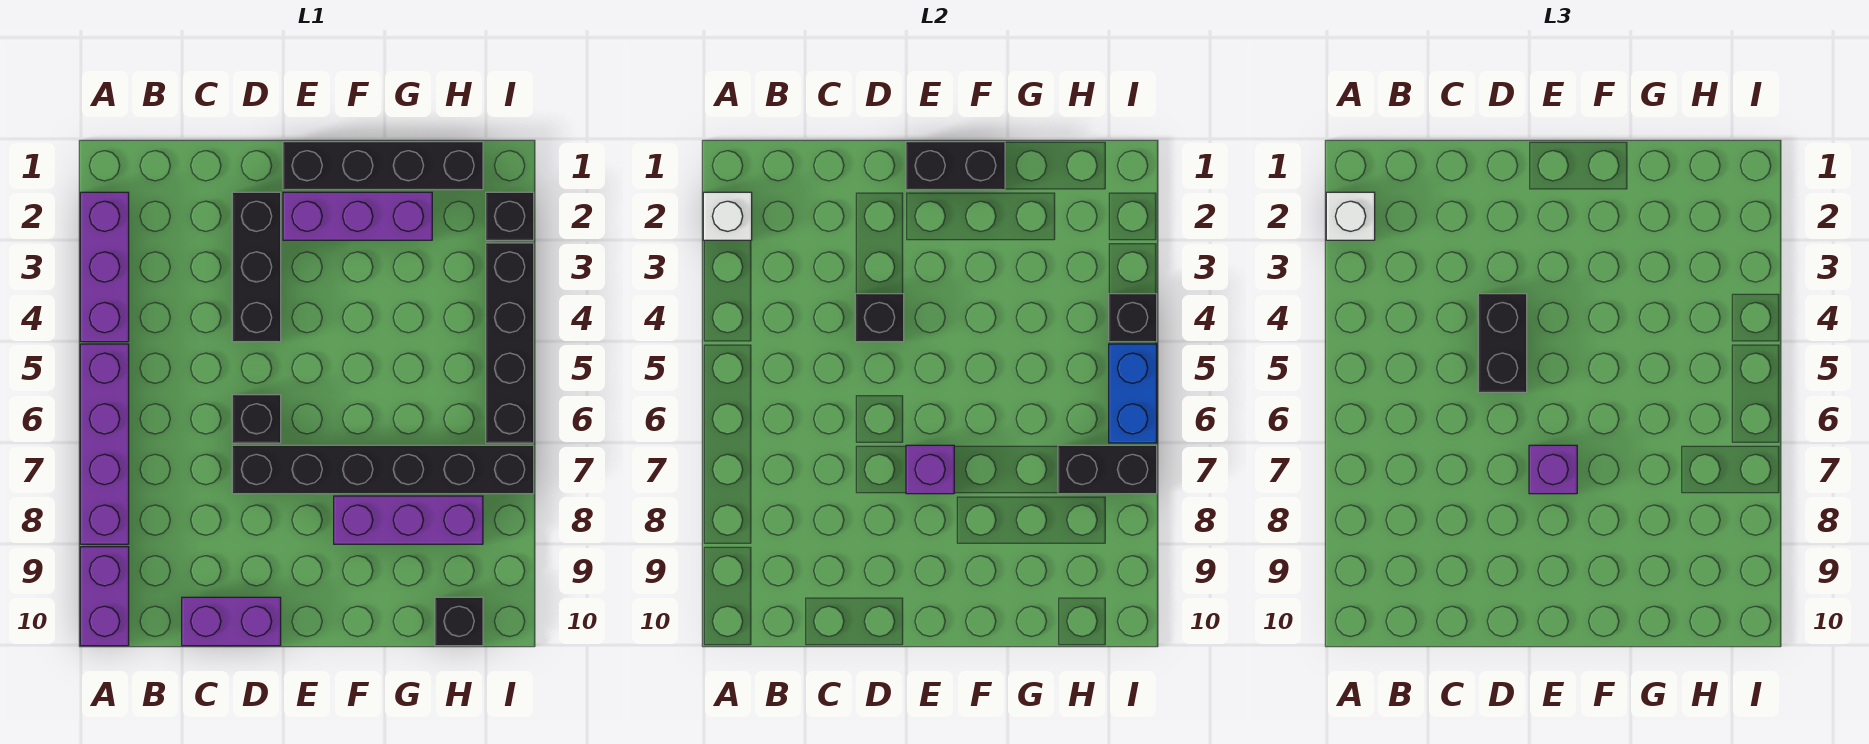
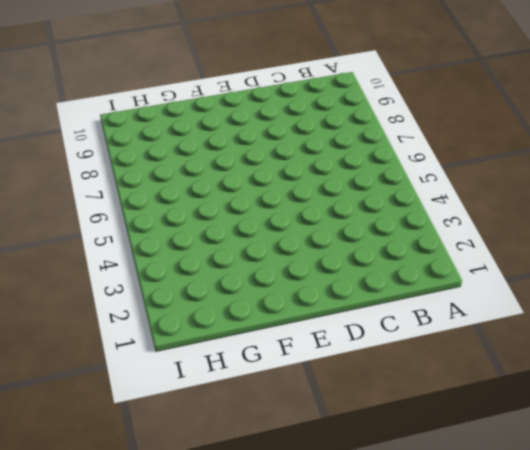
none -> purple brick A2:A4 level 1
none -> purple brick A5:A8 level 1
none -> purple brick A9:A10 level 1

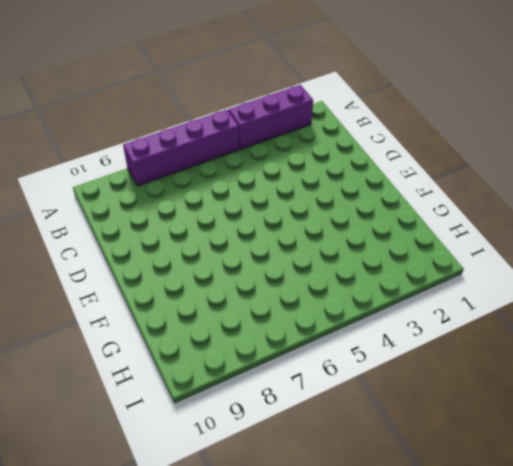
none -> purple brick A9:A10 level 1
none -> purple brick C10:D10 level 1
none -> black brick D2:D4 level 1

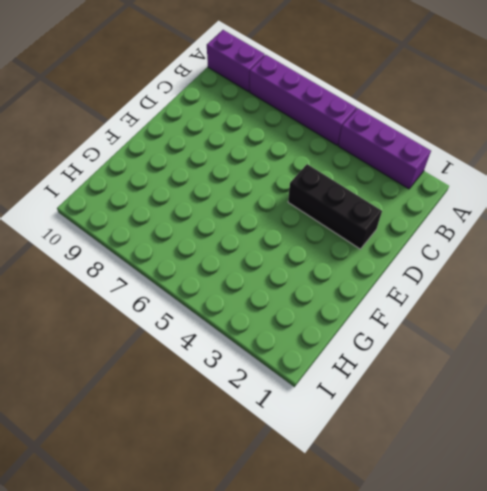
none -> purple brick C10:D10 level 1
none -> black brick D6 level 1
none -> black brick D7:I7 level 1

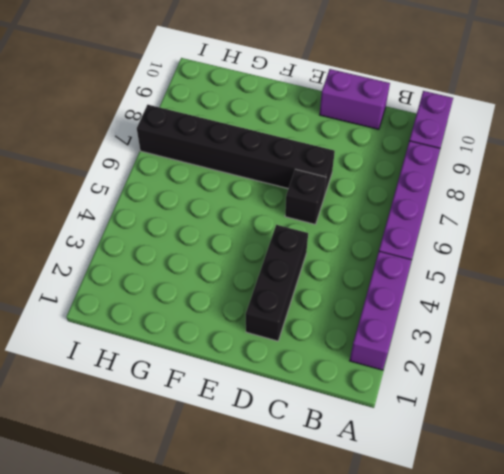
none -> black brick E1:H1 level 1
none -> purple brick E2:G2 level 1
none -> purple brick F8:H8 level 1

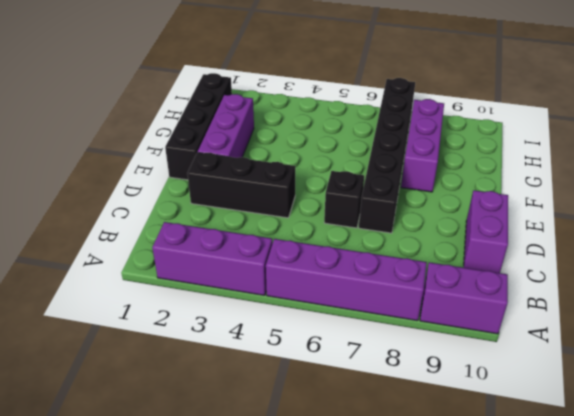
none -> black brick H10 level 1
none -> black brick I2 level 1
none -> black brick I3:I6 level 1

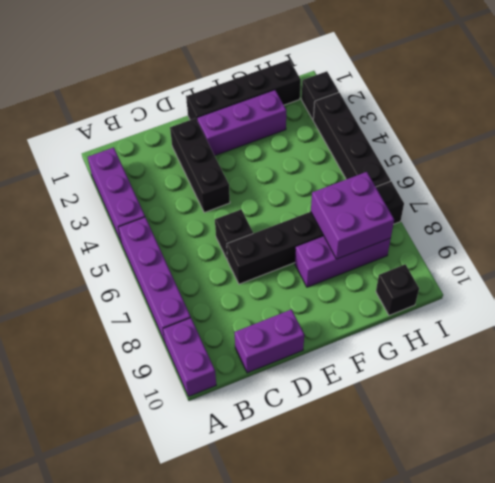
purple brick G7:H8 level 2 -> black brick H7:I7 level 2
none -> white brick A2 level 2
none -> black brick D4 level 2
none -> black brick E1:F1 level 2

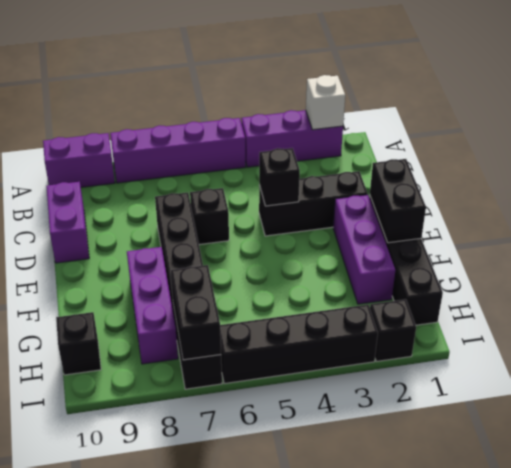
none -> purple brick E7 level 2
none -> black brick I4 level 2
none -> blue brick I5:I6 level 2

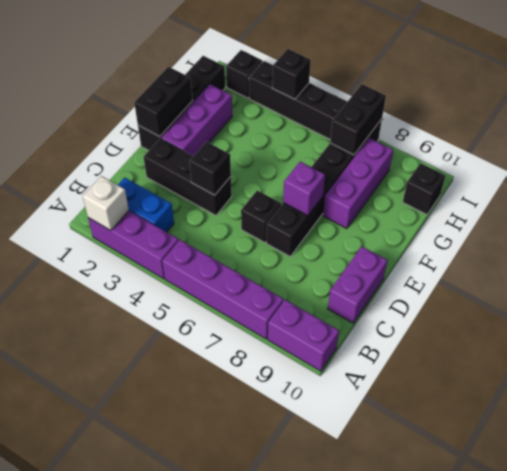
blue brick B2:B3 level 1 -> blue brick I5:I6 level 2
none -> white brick A2 level 3
none -> black brick D4:D5 level 3
none -> purple brick E7 level 3

